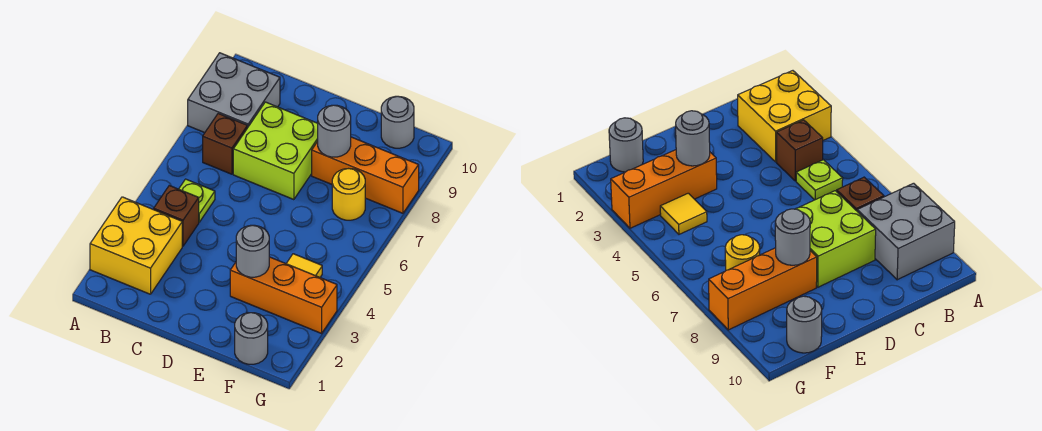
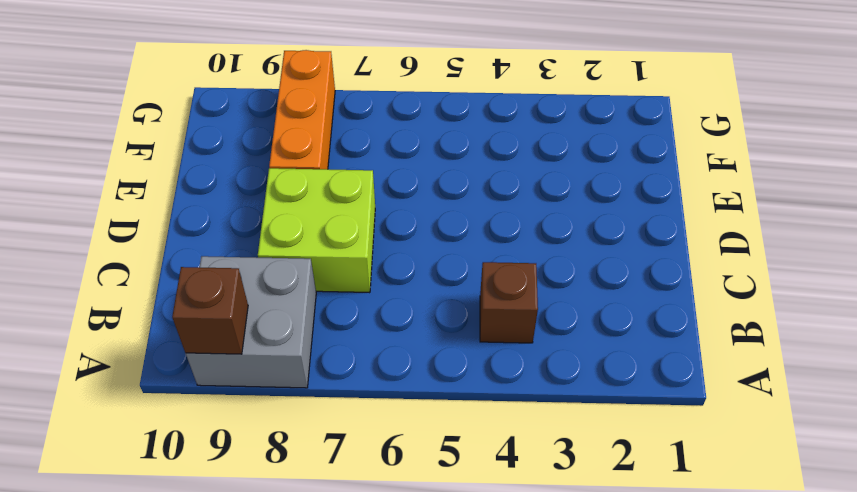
brown brick A9 level 2 -> brown brick B7 level 1
none -> yellow brick A2:B3 level 1
none -> lime plate B5 level 1
none -> orange brick E3:G3 level 1

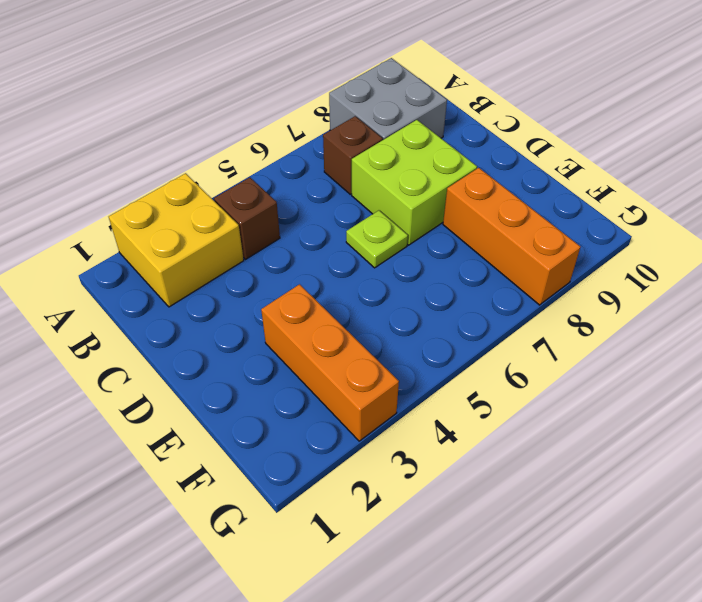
lime plate D6 level 1 -> lime plate B5 level 1
none -> grey round brick F1 level 1
none -> yellow tile F4 level 1
none -> yellow round brick F7 level 1

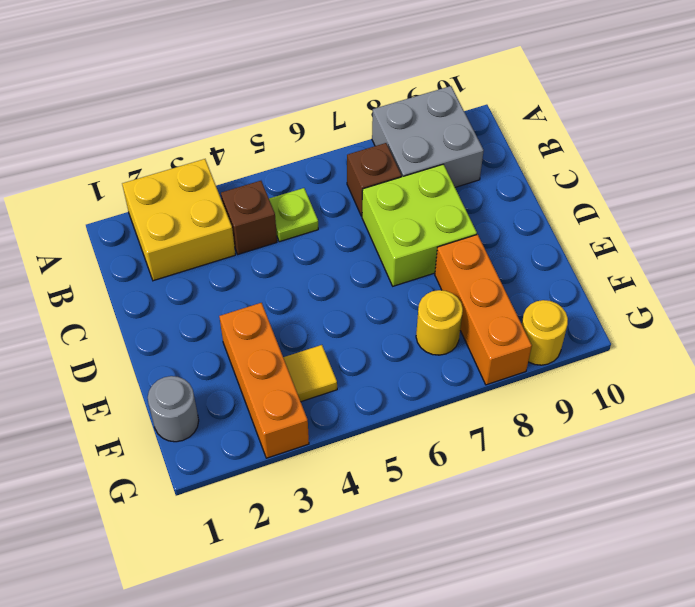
yellow round brick G9 level 1 -> none
none -> grey round brick F10 level 1
none -> grey round brick E3 level 2
none -> grey round brick E8 level 2

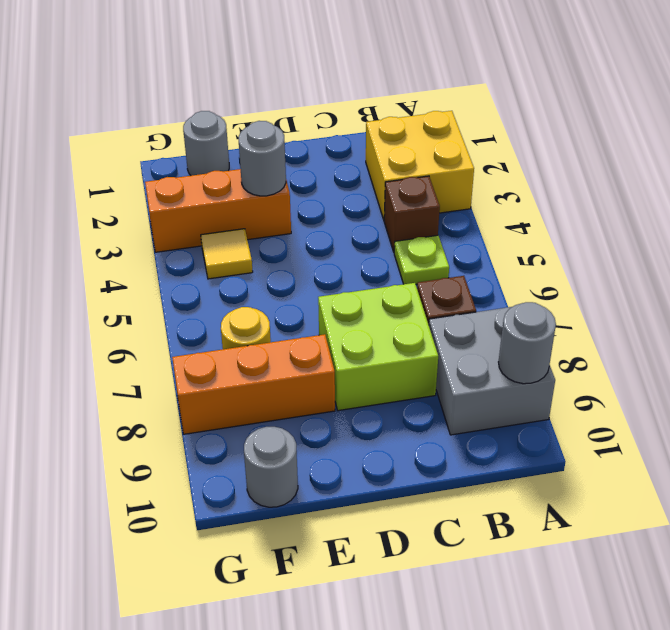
grey round brick A9 level 2 -> grey round brick E8 level 2

